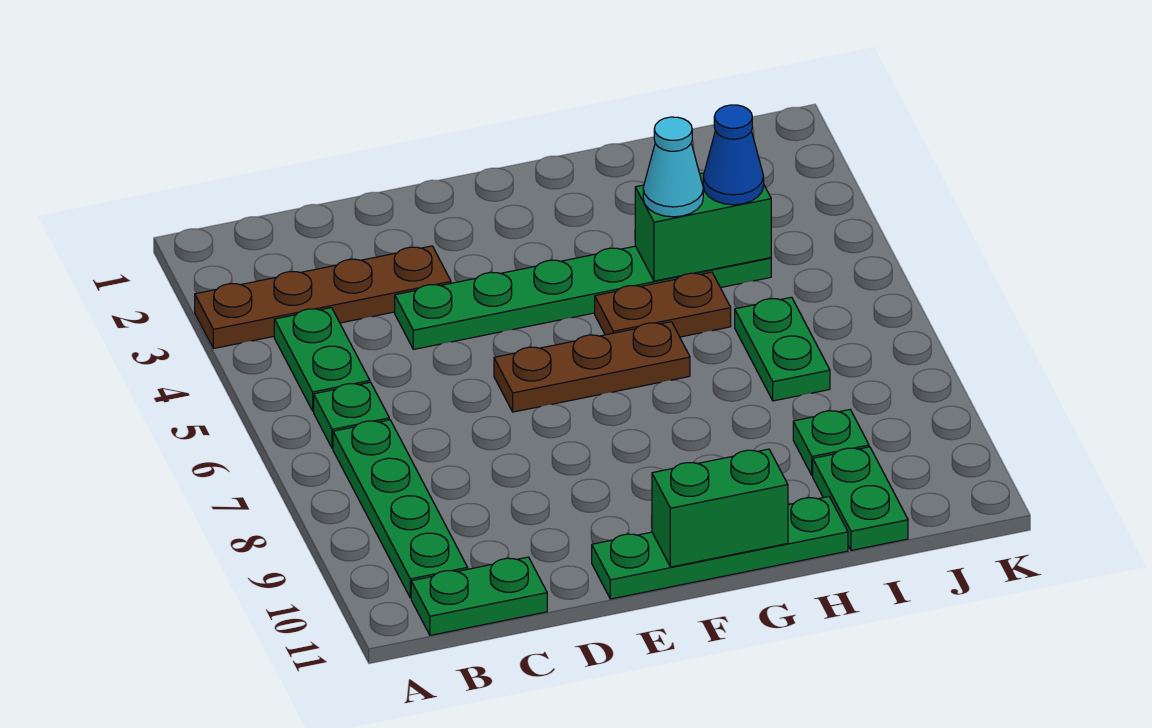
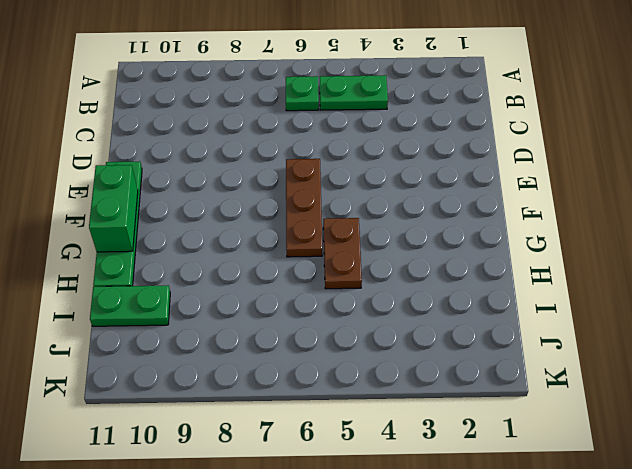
none -> brown plate A3:D3 level 1
none -> green plate B7:B10 level 1
none -> green plate B11:C11 level 1

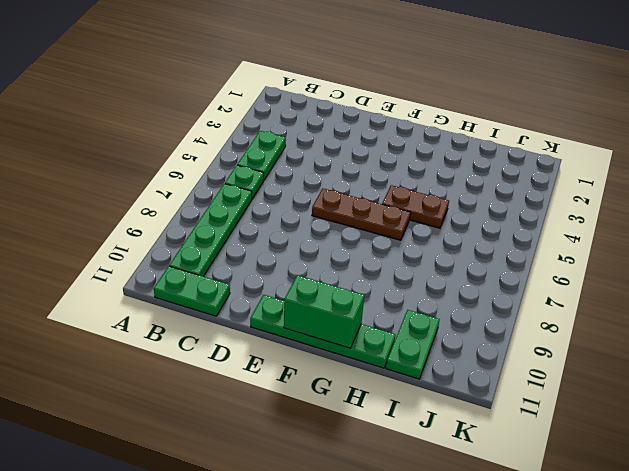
none -> brown plate A3:D3 level 1
none -> green plate D4:I4 level 1
none -> green plate I6:I7 level 1

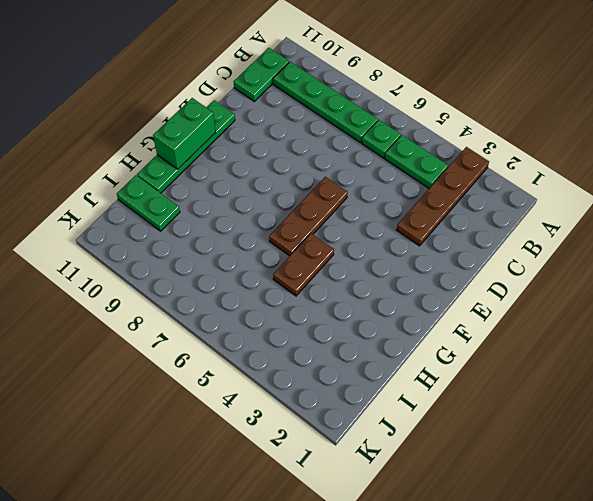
none -> green plate D4:I4 level 1
none -> green plate I6:I7 level 1
none -> green plate I9 level 1

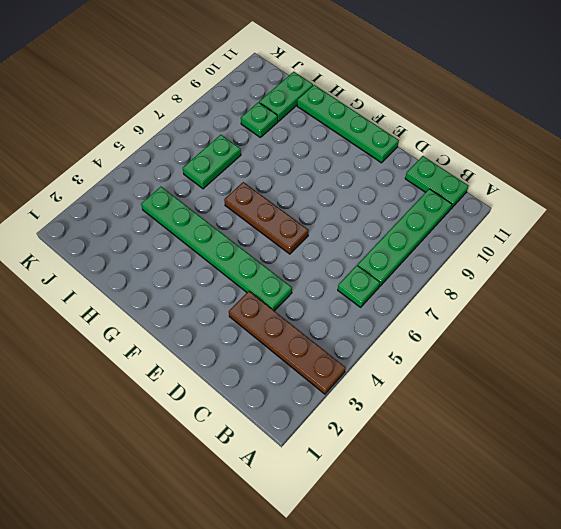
none -> green plate B4:B5 level 1
none -> brown plate G5:H5 level 1
none -> green brick F11:G11 level 2

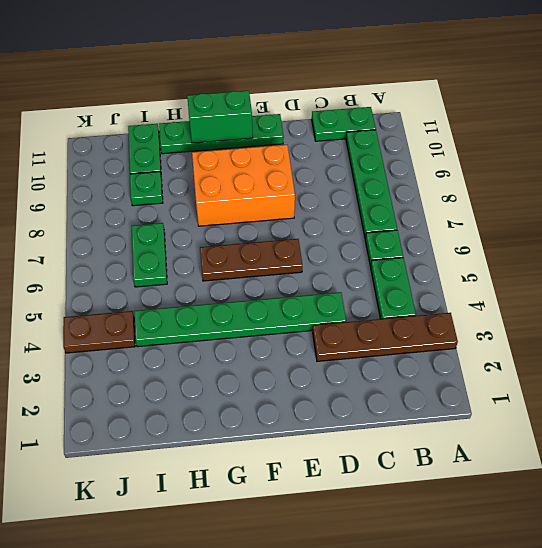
orange brick E8:G9 level 1 -> none
brown plate J4:K4 level 1 -> brown plate G5:H5 level 1
none -> green brick H4:I4 level 2
none -> cyan cone H4 level 3
none -> blue cone I4 level 3

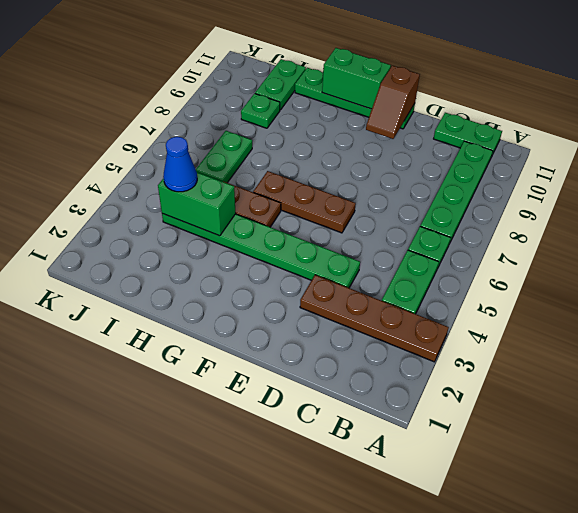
brown slope E10:E11 level 2 top 11 -> none
none -> cyan cone H4 level 3

